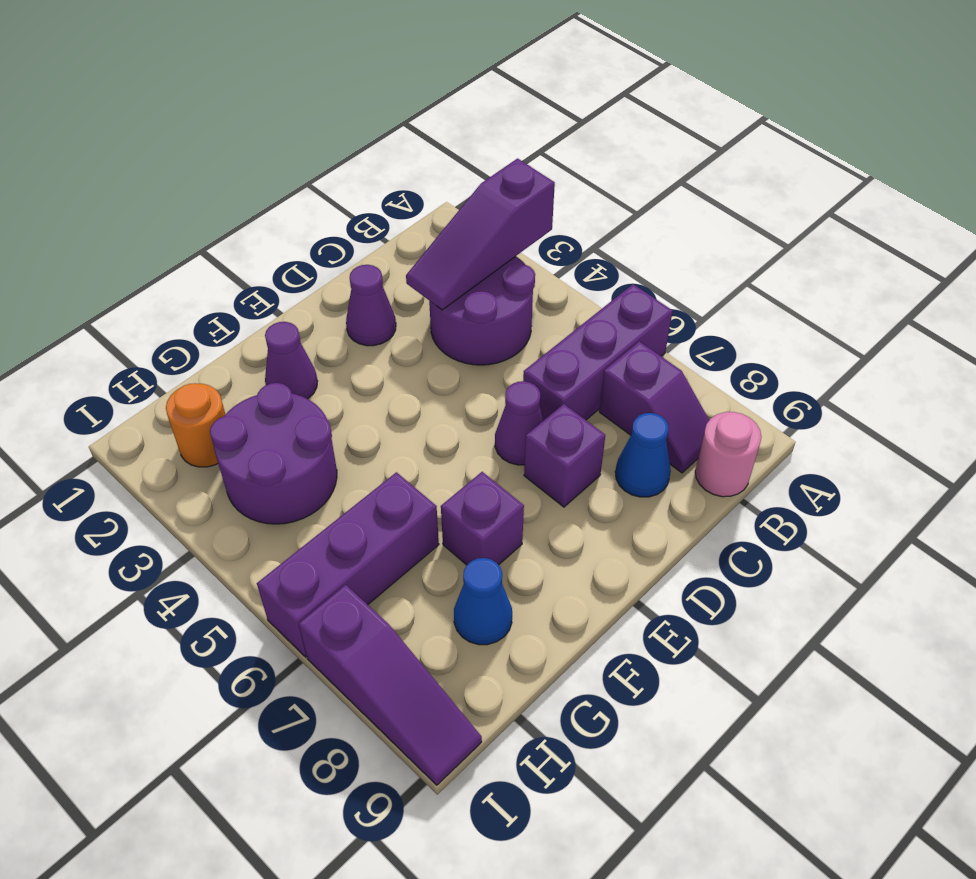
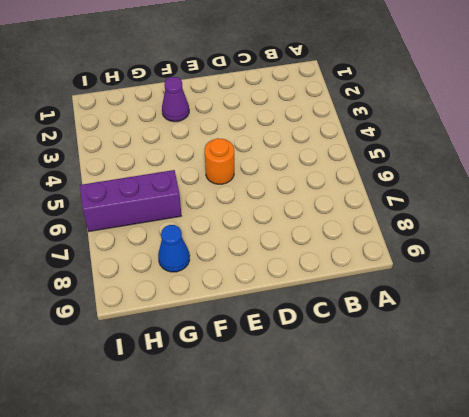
orange round brick E5 level 1 -> orange round brick H2 level 1
none -> purple brick A6:C6 level 1
none -> purple round brick B3:C4 level 1
none -> purple slope B7:B8 level 1 top 7

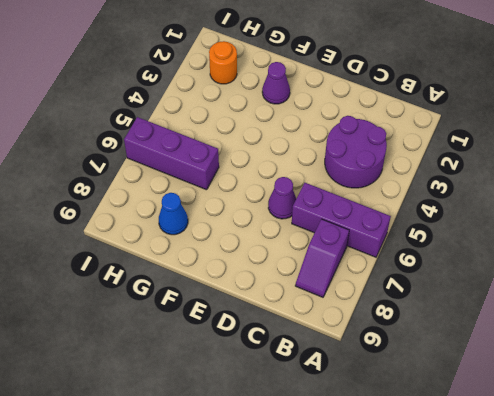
none -> pink round brick B9 level 1
none -> blue cone C8 level 1
none -> purple cone D2 level 1

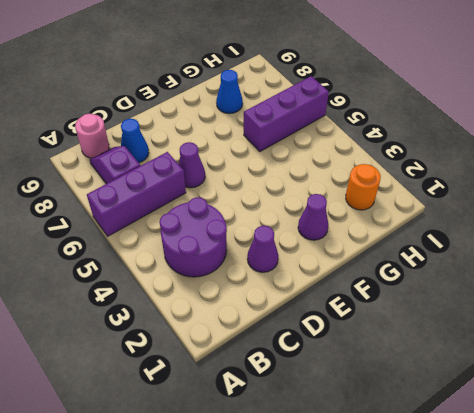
none -> purple brick D7 level 1
none -> purple brick F7 level 1
none -> purple round brick G3:H4 level 1

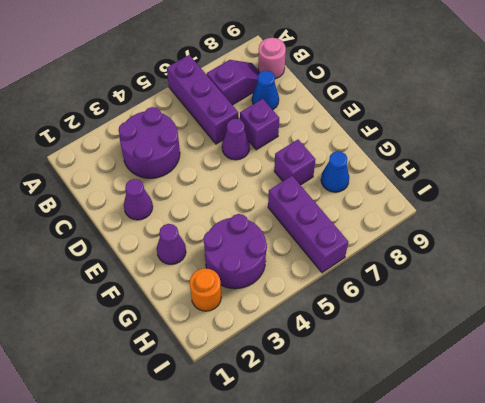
none -> purple slope I7:I9 level 1 top 7
none -> purple slope A3:C3 level 2 top A

